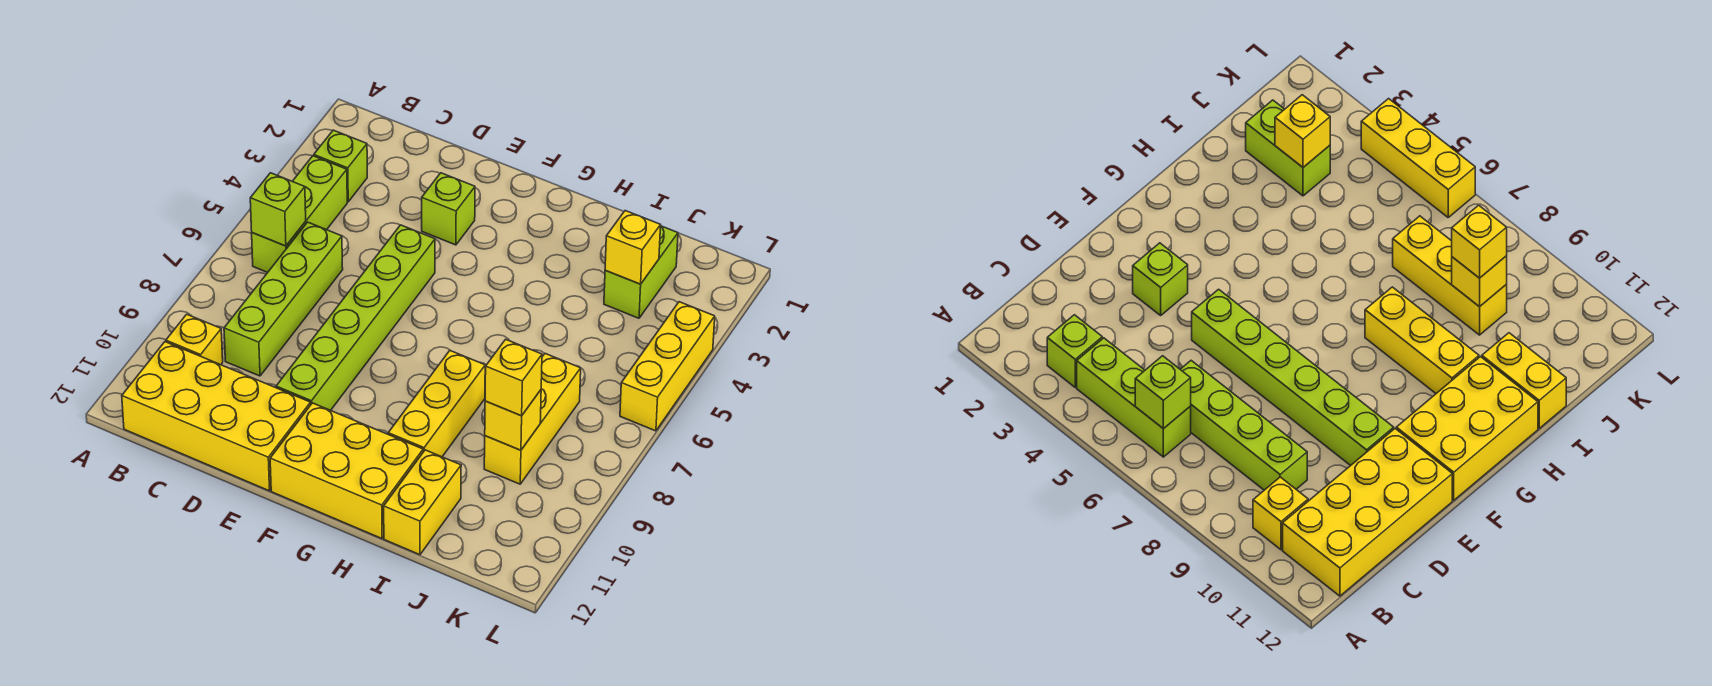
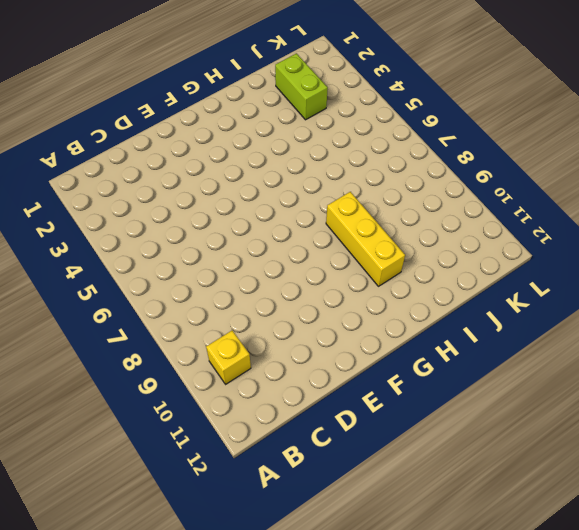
none -> lime brick B3 level 1
none -> lime brick B4:B6 level 1
none -> yellow brick B11:E12 level 1

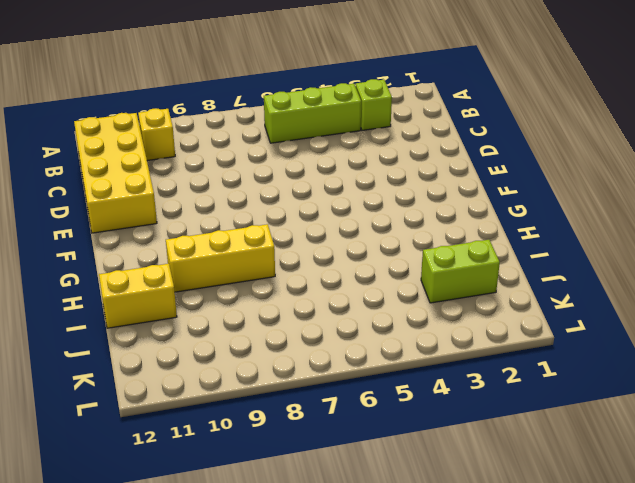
none -> lime brick C6:C9 level 1
none -> lime brick E3 level 1
none -> lime brick E5:E10 level 1

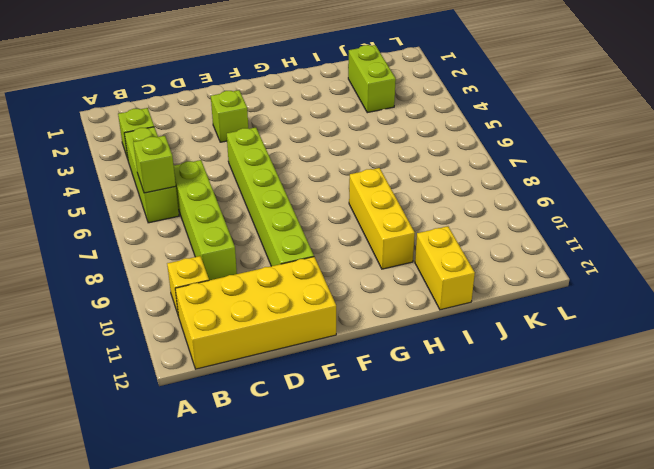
none -> yellow brick F11:H12 level 1
none -> yellow brick J7:J9 level 1
none -> yellow brick L4:L6 level 1

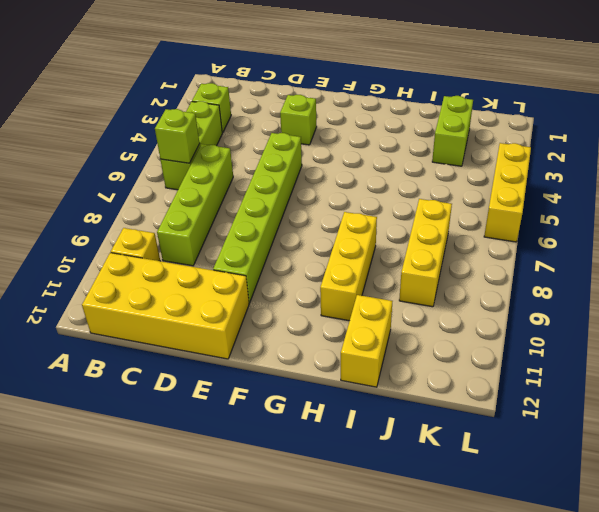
none -> yellow brick F11:H12 level 1
none -> yellow brick J3 level 2
none -> yellow brick J9 level 2

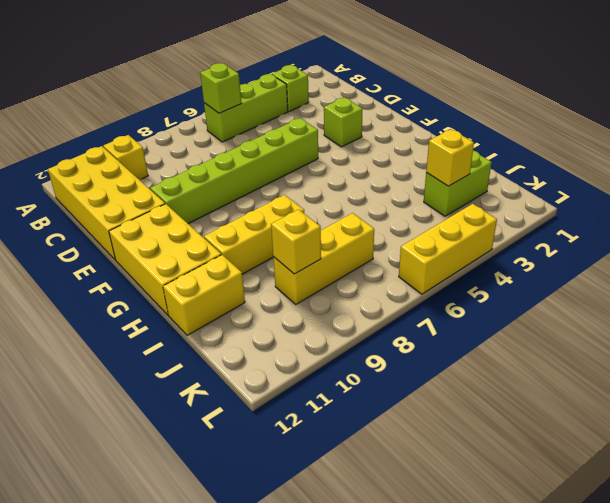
none -> lime brick C6:C9 level 1
none -> yellow brick J9 level 3

